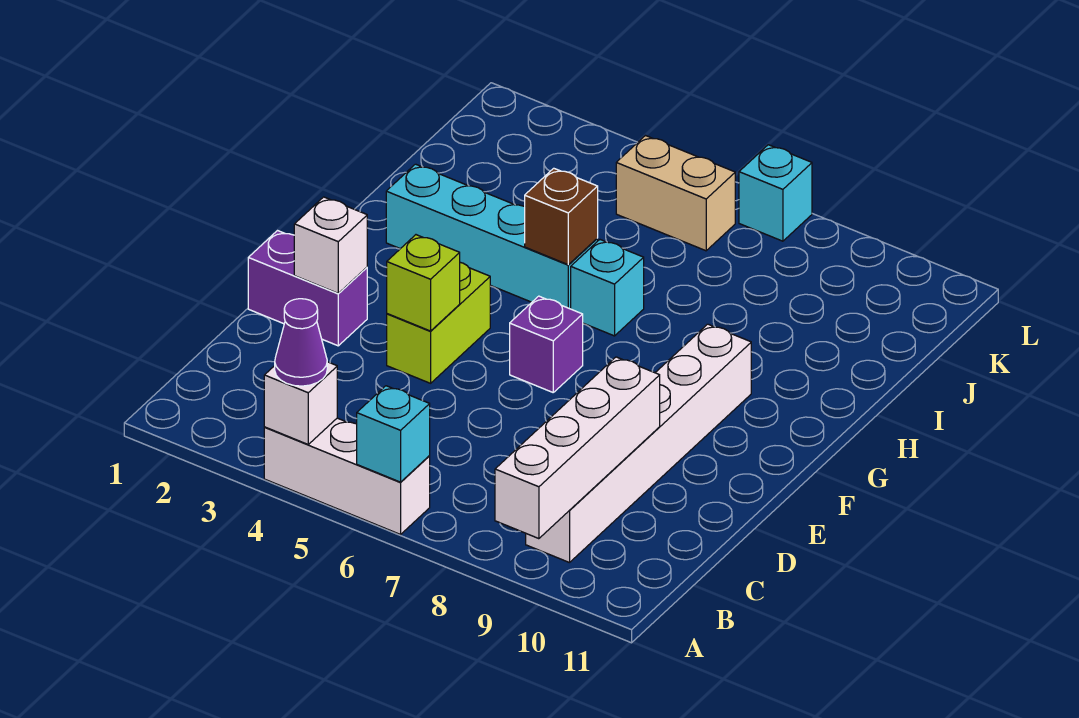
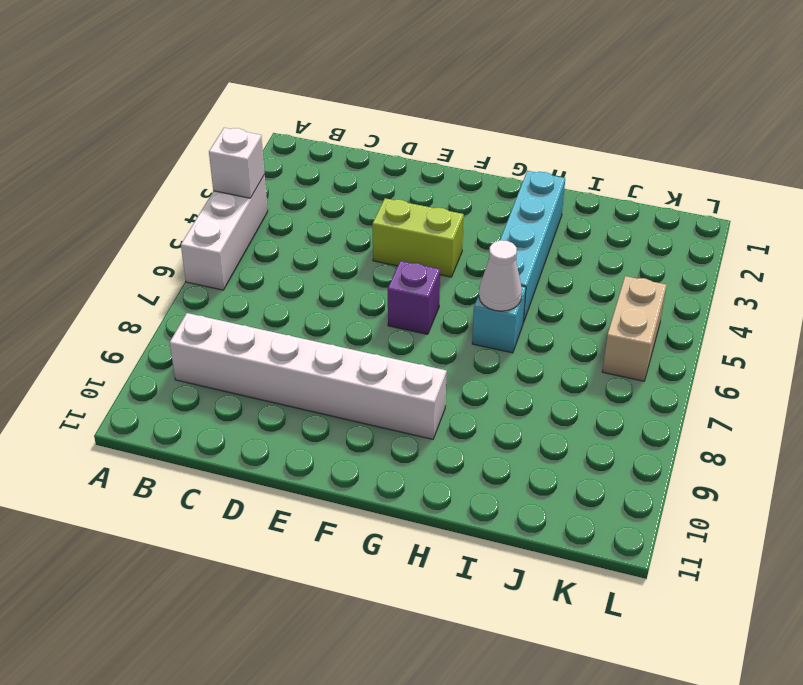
white cone H6 level 2 -> none
none -> purple brick E1:E2 level 1
none -> cyan brick L7 level 1
none -> cyan brick A6 level 2

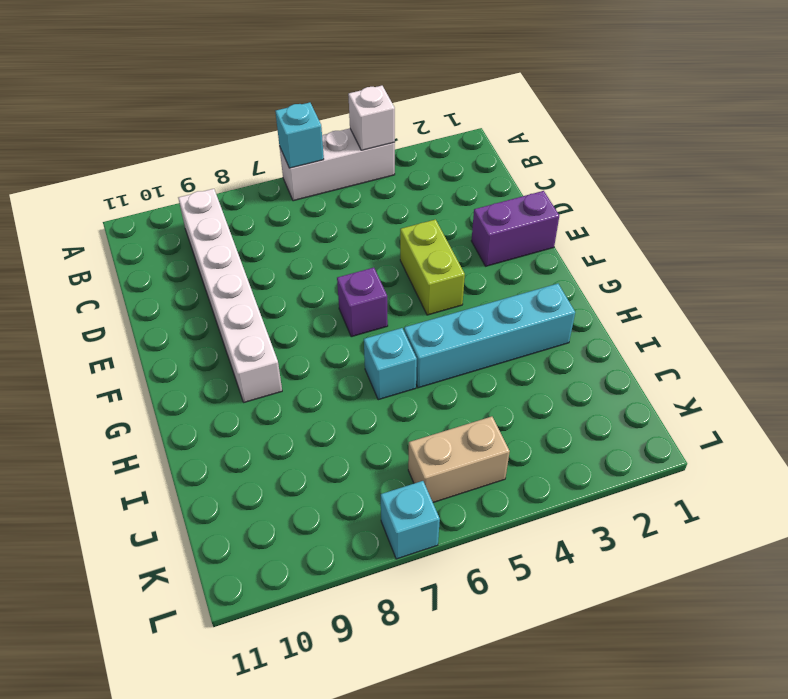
none -> white brick A9:D9 level 2
none -> white brick E2 level 2
none -> lime brick E4 level 2

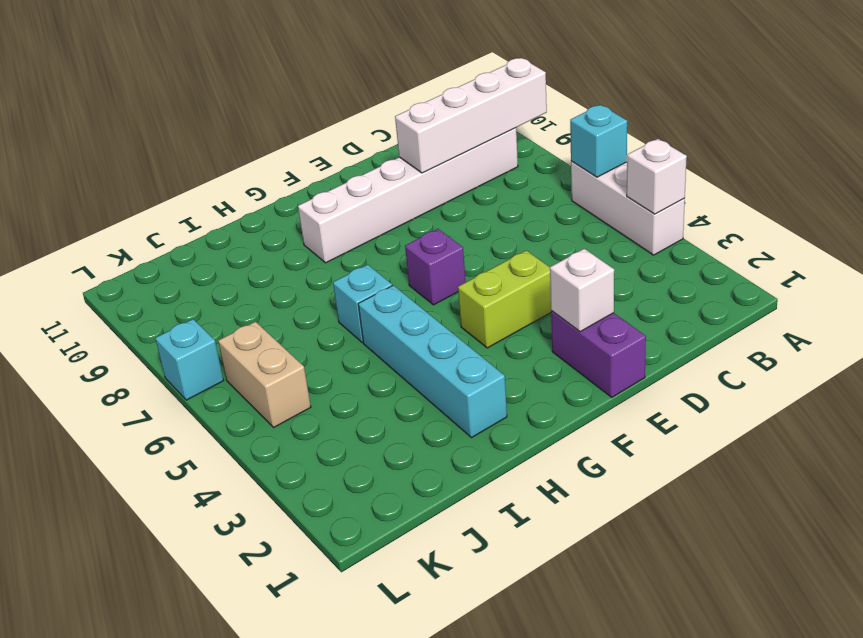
none -> lime brick E4 level 2
none -> brown brick H5 level 2
none -> purple cone A4 level 3

